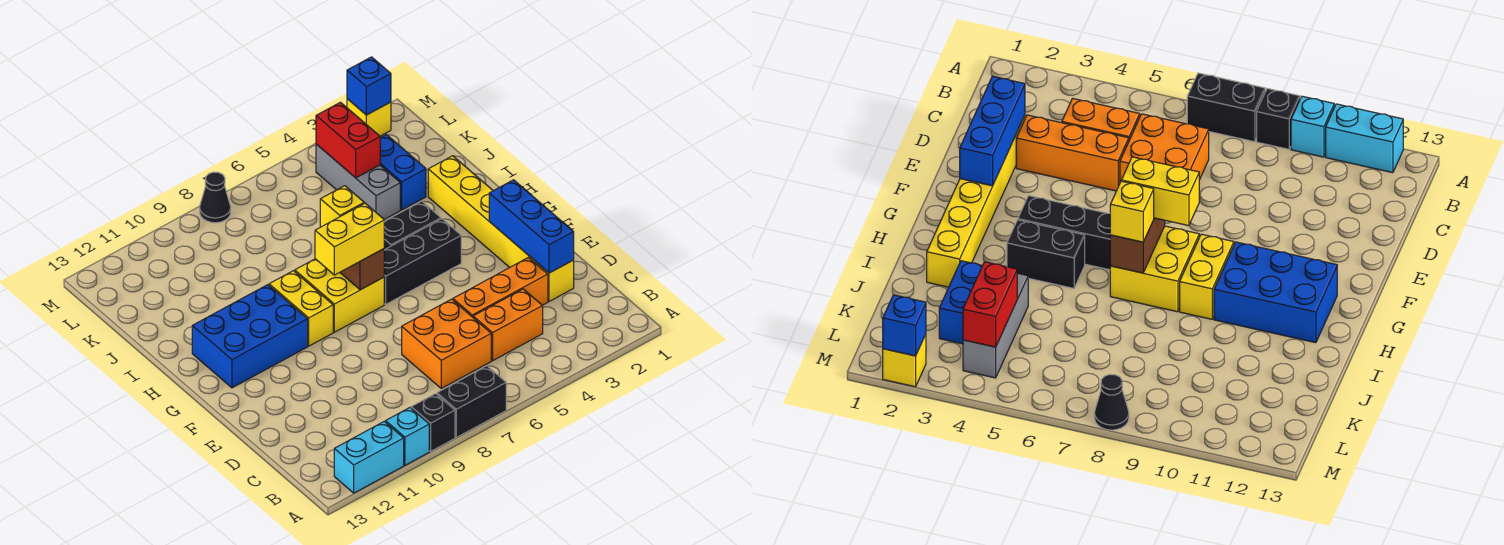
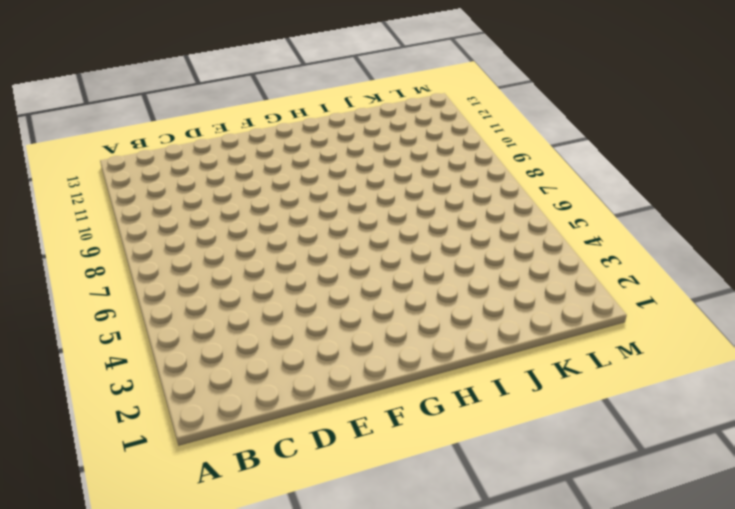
none -> black brick A7:A8 level 1
none -> black brick A9 level 1
none -> cyan brick A10 level 1

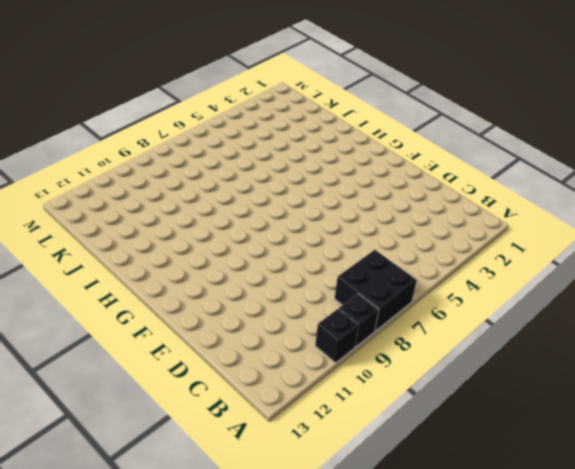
black brick A7:B8 level 1 -> black brick A7:A8 level 1
black brick A10 level 1 -> cyan brick A10 level 1
none -> cyan brick A11:A12 level 1
none -> orange brick C4:C5 level 1
none -> orange brick C6:D7 level 1

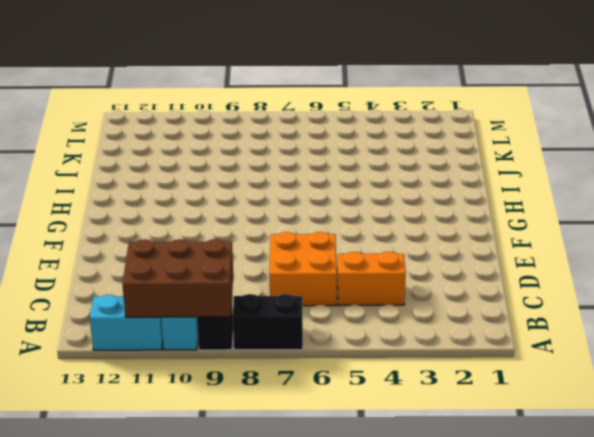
brown brick A9:B11 level 2 -> none
none -> yellow brick D2:I2 level 1
none -> orange brick D3:D5 level 1
none -> black brick G4:G6 level 1

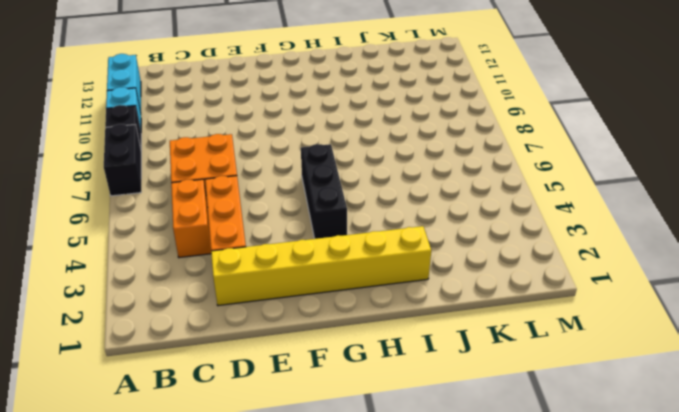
none -> yellow brick G7:H8 level 1
none -> yellow brick G9:H9 level 1
none -> blue brick G10:H12 level 1

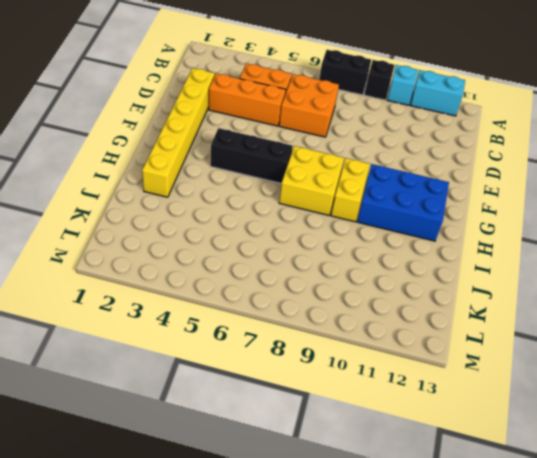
none -> black brick H4:H5 level 1
none -> blue brick J3:K3 level 1
none -> grey brick J4:L4 level 1

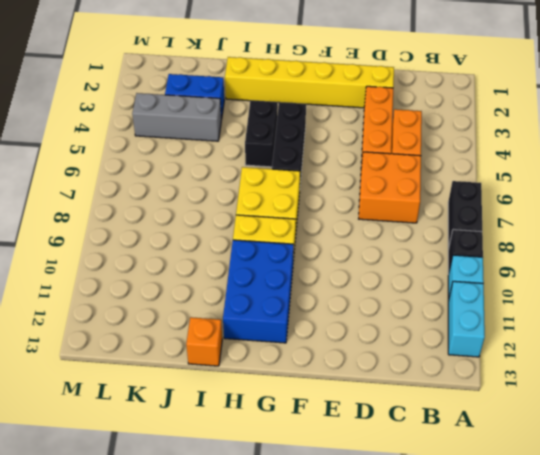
orange brick I13 level 1 -> none
none -> yellow brick M2 level 1
none -> black cone M8 level 1
none -> blue brick D2:F2 level 2

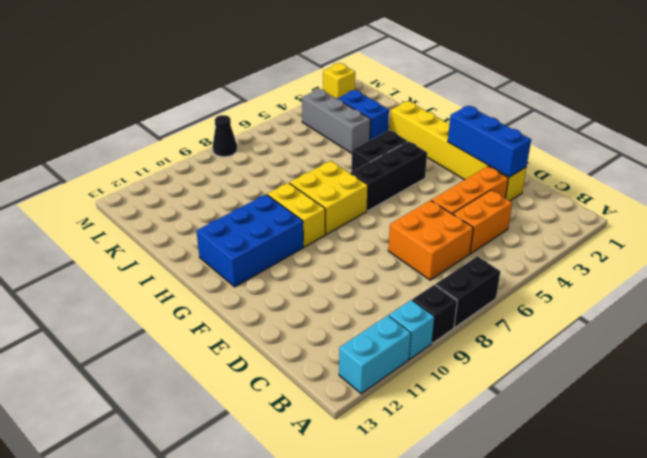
none -> brown brick G7:H7 level 2
none -> red brick K4:L4 level 2
none -> blue brick M2 level 2

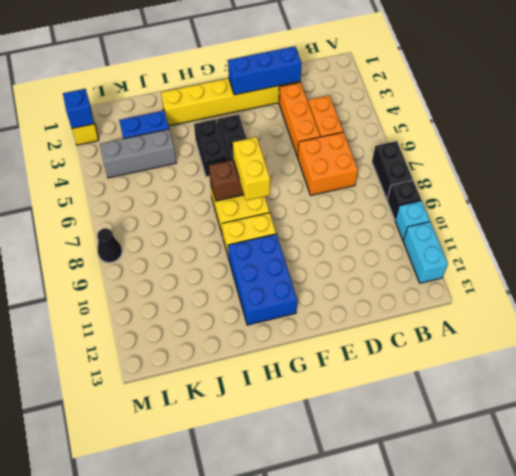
none -> red brick K4:L4 level 2
none -> yellow brick H7 level 3

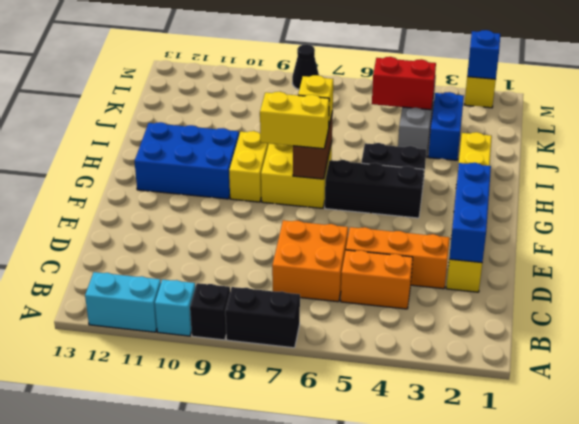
red brick K4:K5 level 2 -> red brick K4:L4 level 2

